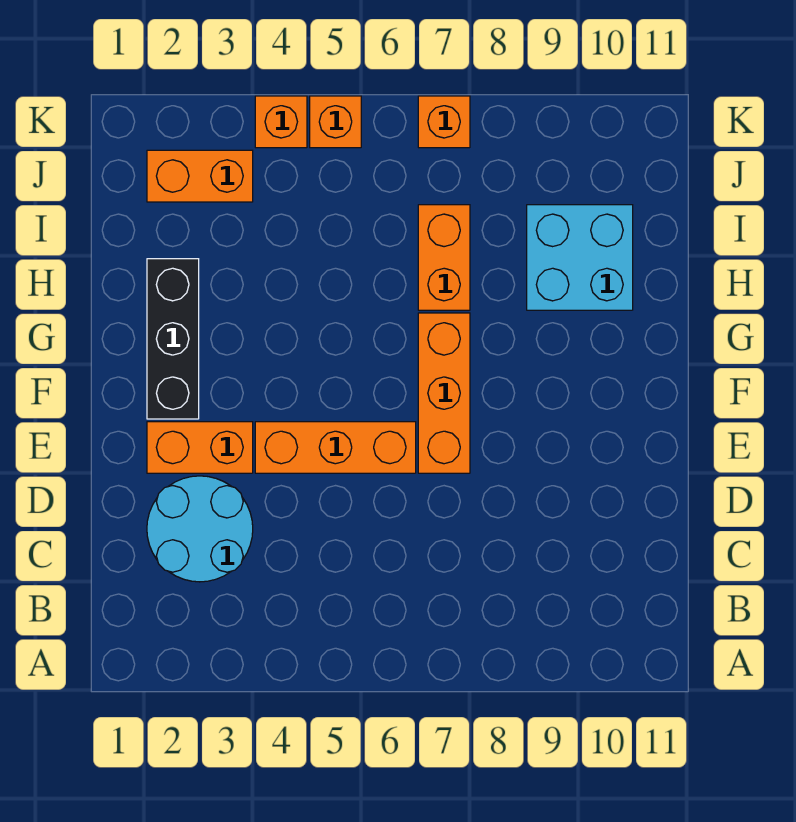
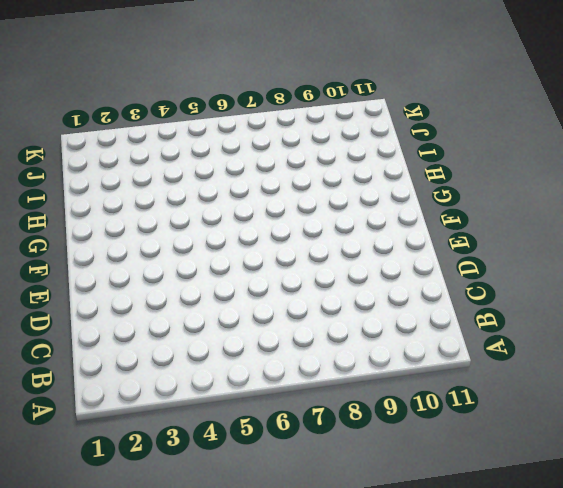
none -> cyan round brick C2:D3 level 1
none -> orange brick E2:E3 level 1

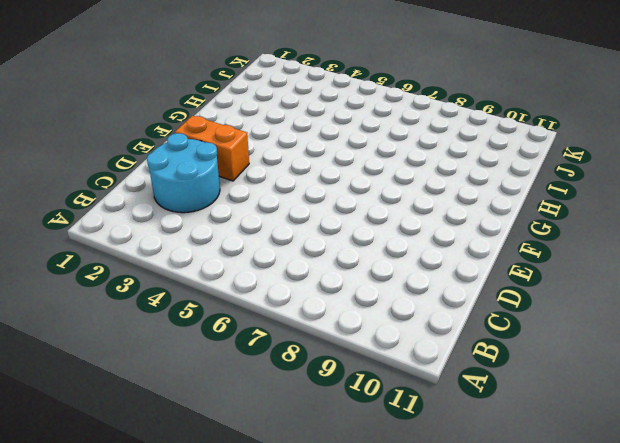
none -> orange brick E4:E6 level 1
none -> orange brick E7:G7 level 1

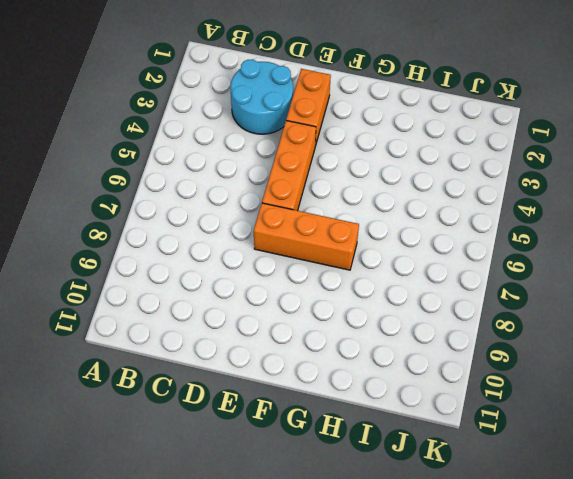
none -> black brick F2:H2 level 1
none -> orange brick H7:I7 level 1

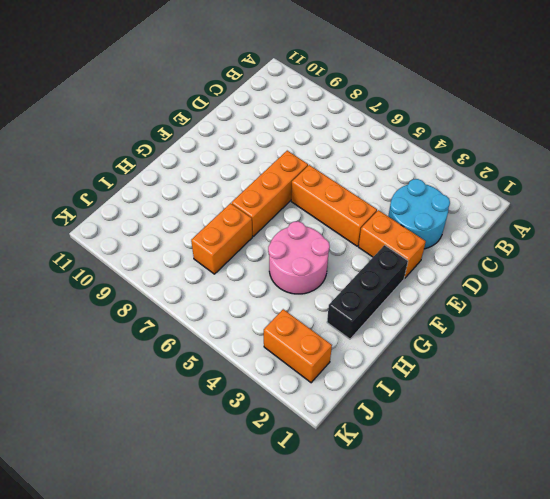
pink round brick G4:H5 level 1 -> none
none -> cyan brick H9:I10 level 1
none -> orange brick K4 level 1

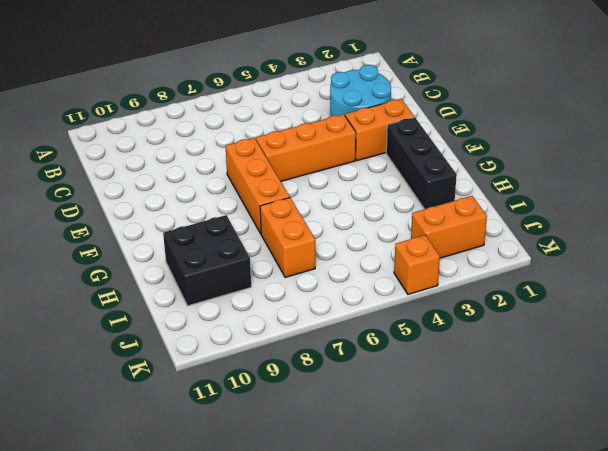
black brick H9:I10 level 1 -> cyan brick H9:I10 level 1
none -> orange brick K5 level 1
none -> orange brick K7 level 1

